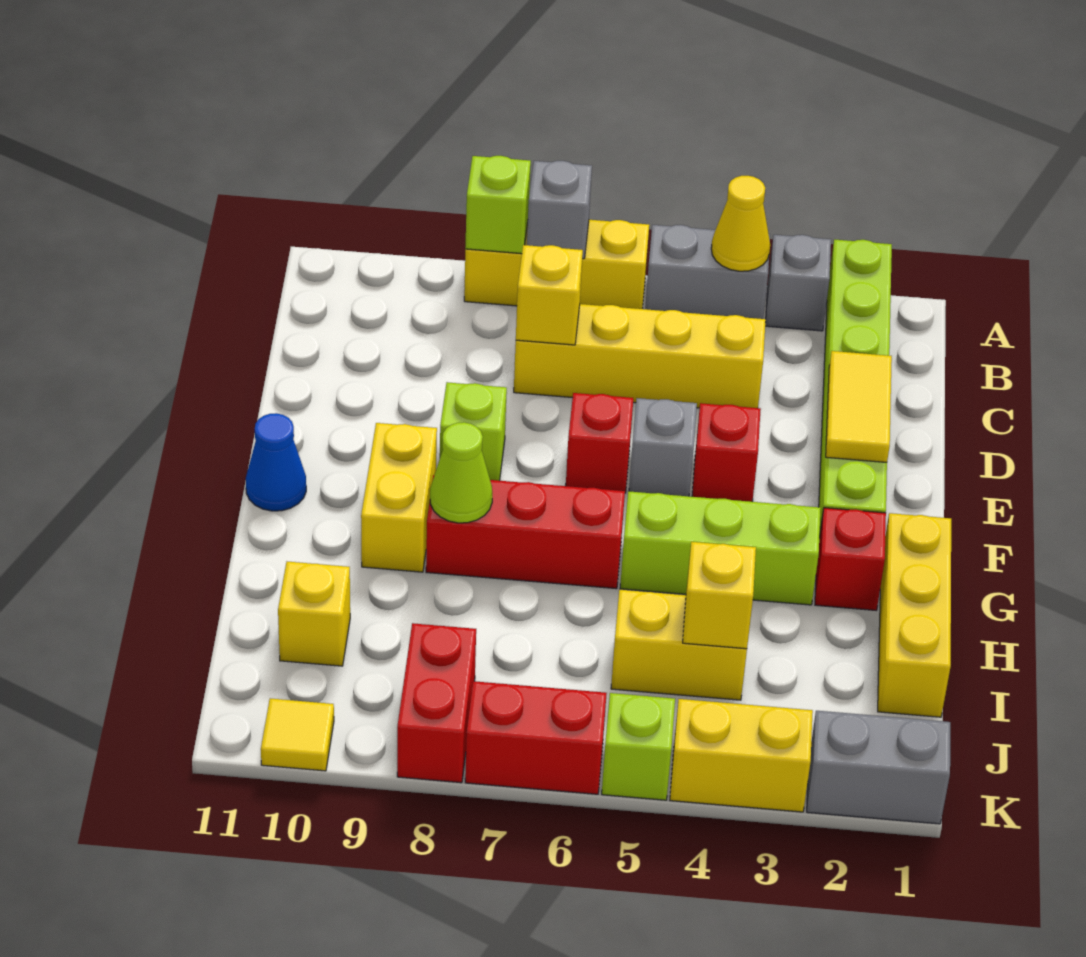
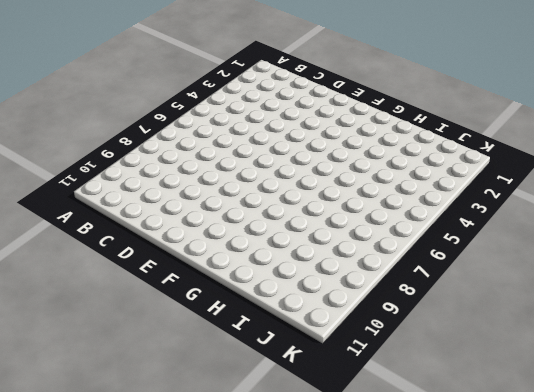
none -> lime brick A2:F2 level 1
none -> grey brick A3 level 1
none -> grey brick A4:A5 level 1
none -> yellow brick A6:A8 level 1

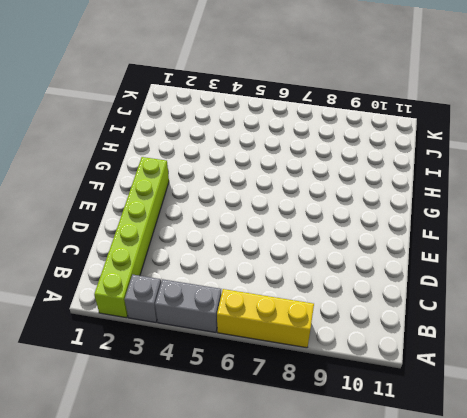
none -> yellow brick C4:C7 level 1
none -> red brick E4 level 1
none -> grey brick E5 level 1
none -> red brick E6 level 1

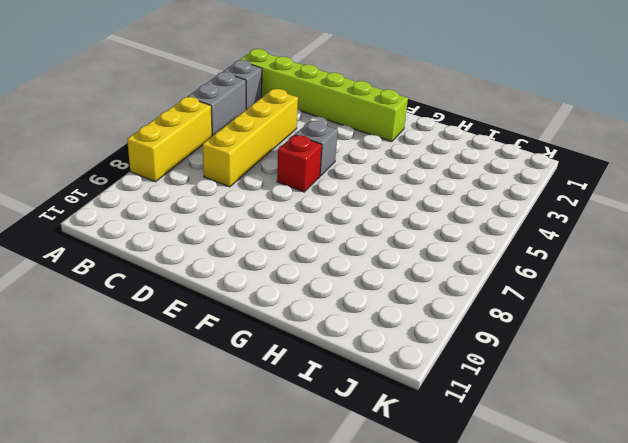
none -> red brick E4 level 1
none -> lime brick E8 level 1
none -> yellow brick F9:G9 level 1
none -> blue cone F11 level 1

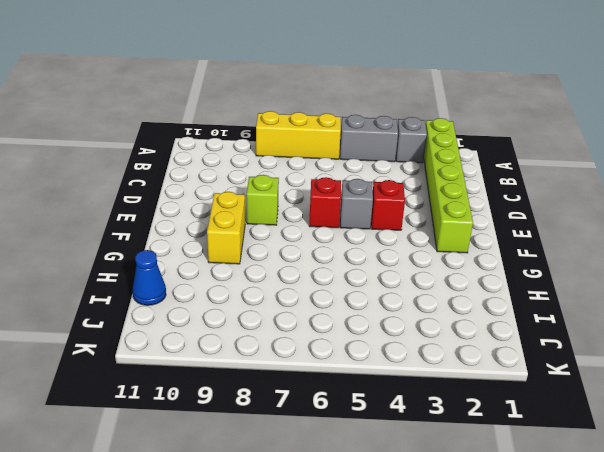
blue cone I11 level 1 -> blue cone F11 level 1
none -> yellow brick C4:C7 level 1
none -> yellow brick G1:I1 level 1
none -> red brick G2 level 1
none -> lime brick G3:G5 level 1

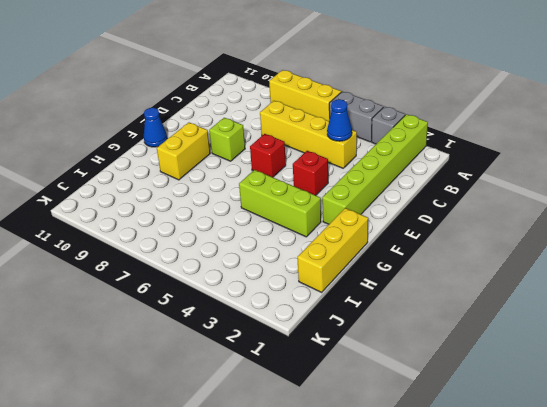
blue cone C4 level 2 -> none
none -> grey brick E5 level 1
none -> red brick G2 level 1
none -> red brick G6:G8 level 1
none -> yellow brick I4:I5 level 1

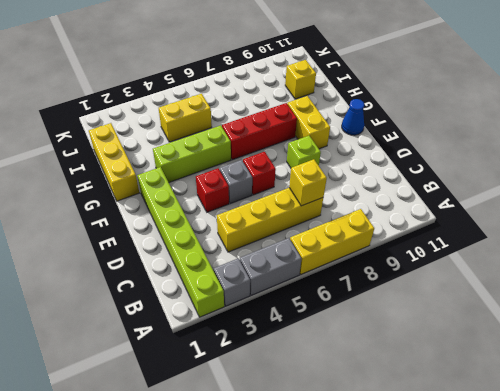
none -> red brick G2 level 1
none -> red brick J8:K8 level 1
none -> grey brick K1:K2 level 1
none -> yellow brick K3:K4 level 1

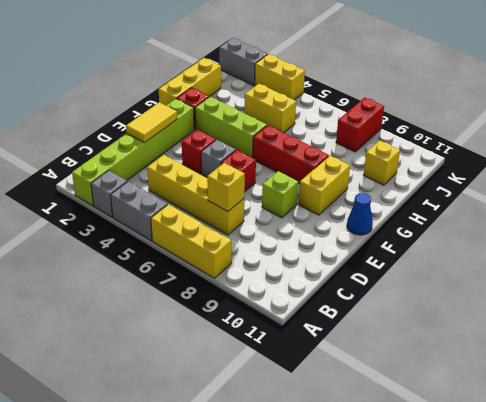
none -> lime brick K5 level 1
none -> red brick K6:K7 level 1
none -> yellow tile K10 level 1
none -> yellow cone A4 level 2

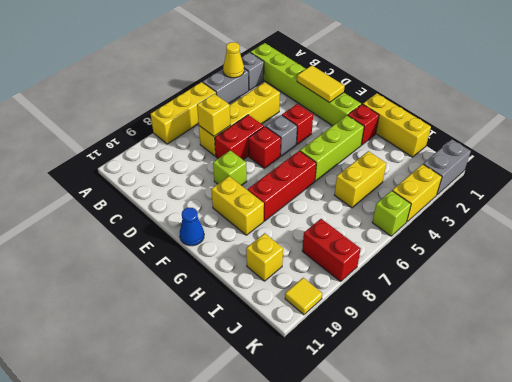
red brick D6:D7 level 1 -> red brick K6:K7 level 1
none -> grey brick A7 level 2
none -> lime brick A8 level 2
none -> lime cone G8 level 2
none -> yellow brick I4 level 2

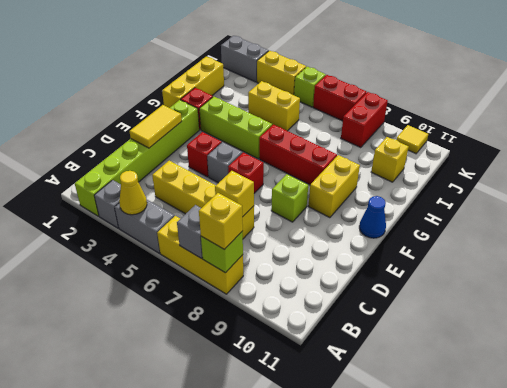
yellow brick A8 level 3 -> yellow brick I4 level 2
none -> lime cone G8 level 2

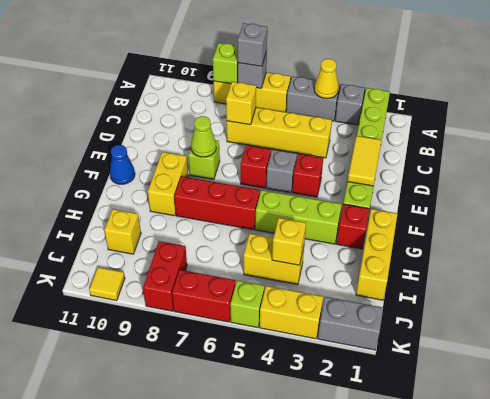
grey brick A7 level 3 -> none
lime cone E8 level 2 -> lime cone G8 level 2

